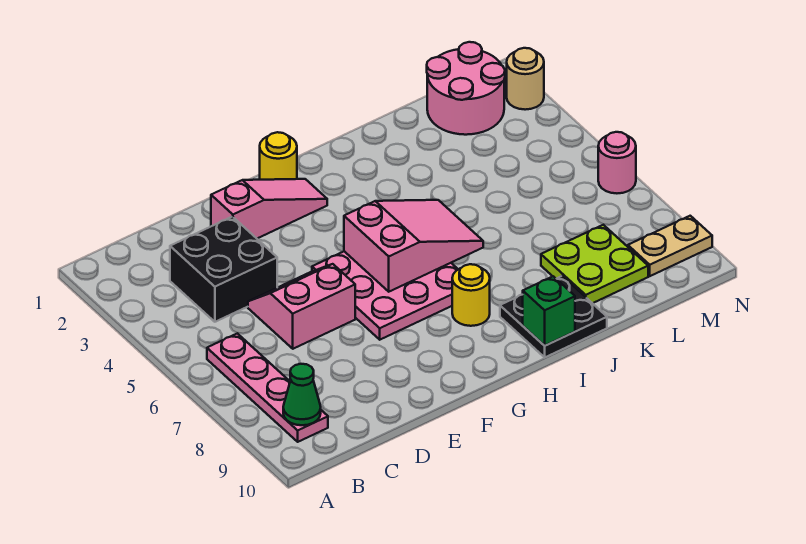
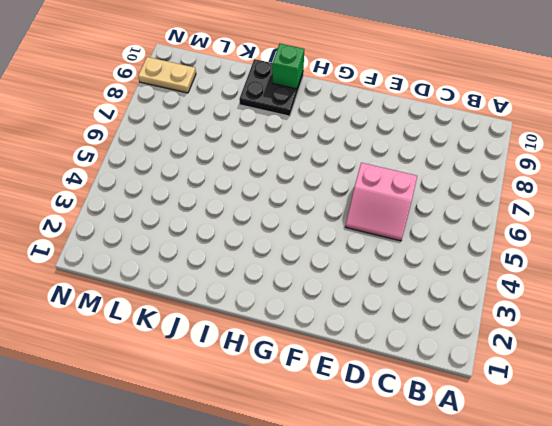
none -> pink plate B6:B9 level 1
none -> black brick C3:D4 level 1
none -> pink slope E2:G2 level 1 top E

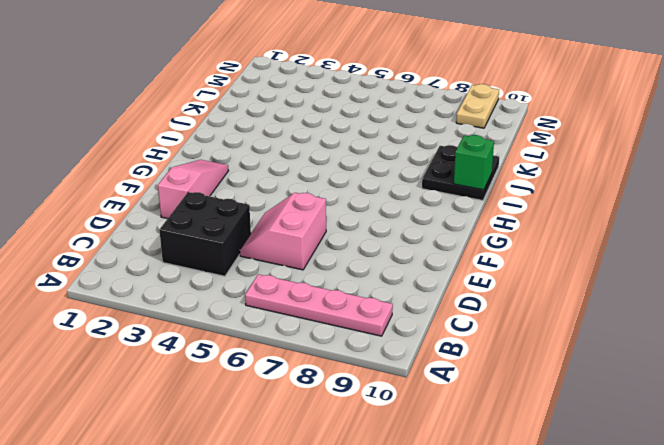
none -> pink plate F5:H7 level 1
none -> yellow round brick G1 level 1
none -> yellow round brick H8 level 1

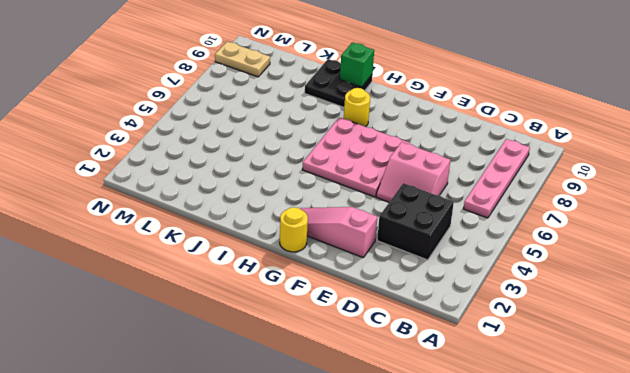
none -> lime plate K8:L9 level 1
none -> pink round brick L1:M2 level 1
none -> tan round brick N2 level 1

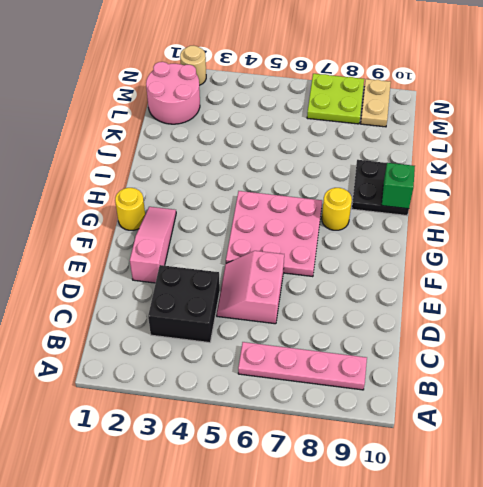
lime plate M7:N8 level 1 -> lime plate K8:L9 level 1
none -> pink round brick N6 level 1
none -> green cone B9 level 2
none -> pink slope G5:I6 level 2 top G

